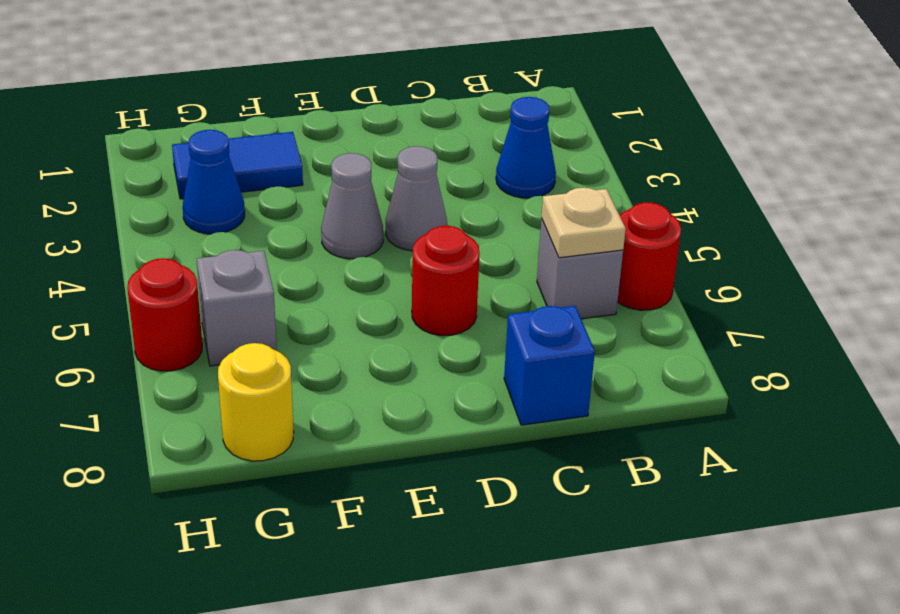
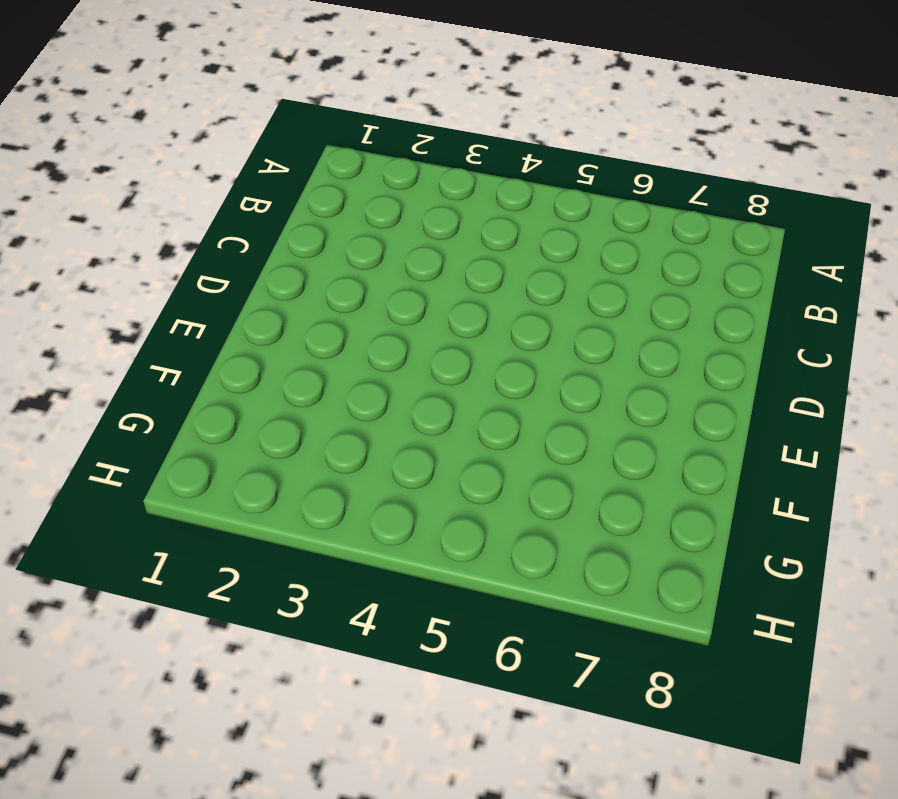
none -> red round brick A6 level 1
none -> blue cone B3 level 1
none -> grey brick B6 level 1

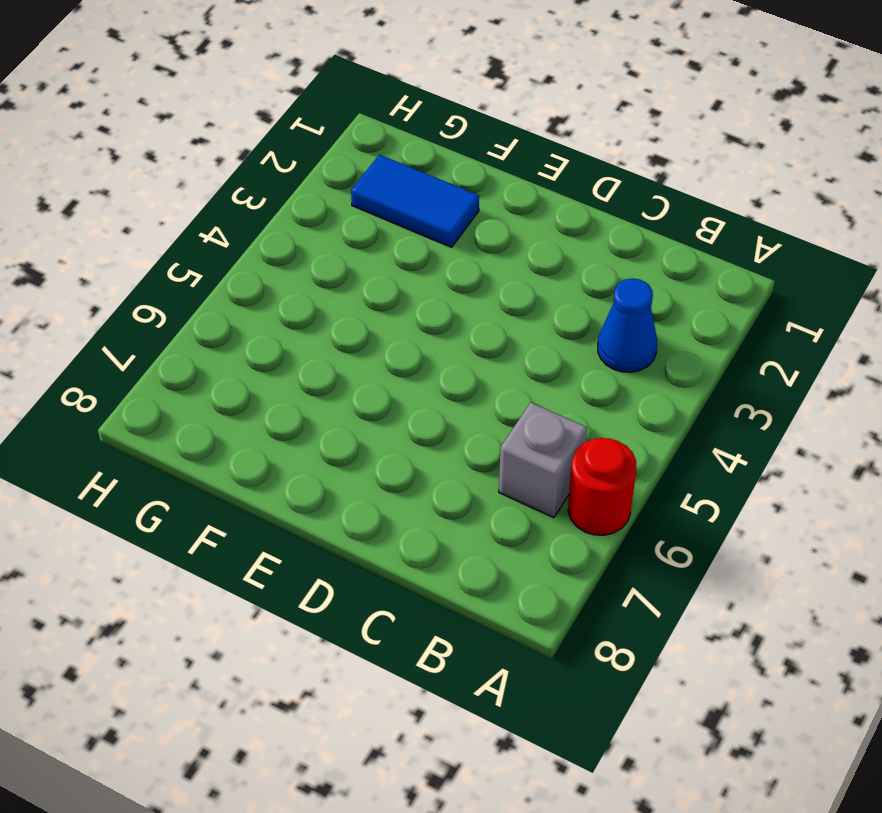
none -> blue brick C8 level 1
none -> grey cone D4 level 1
none -> red round brick D6 level 1

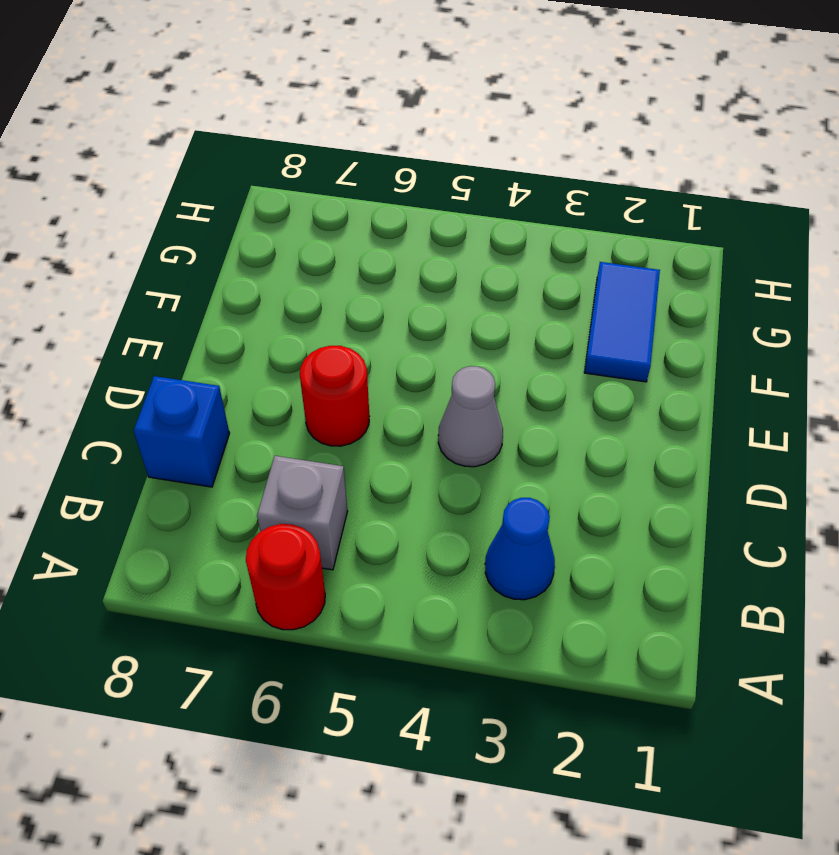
none -> grey cone E4 level 1
none -> blue cone G3 level 1
none -> grey brick G6 level 1

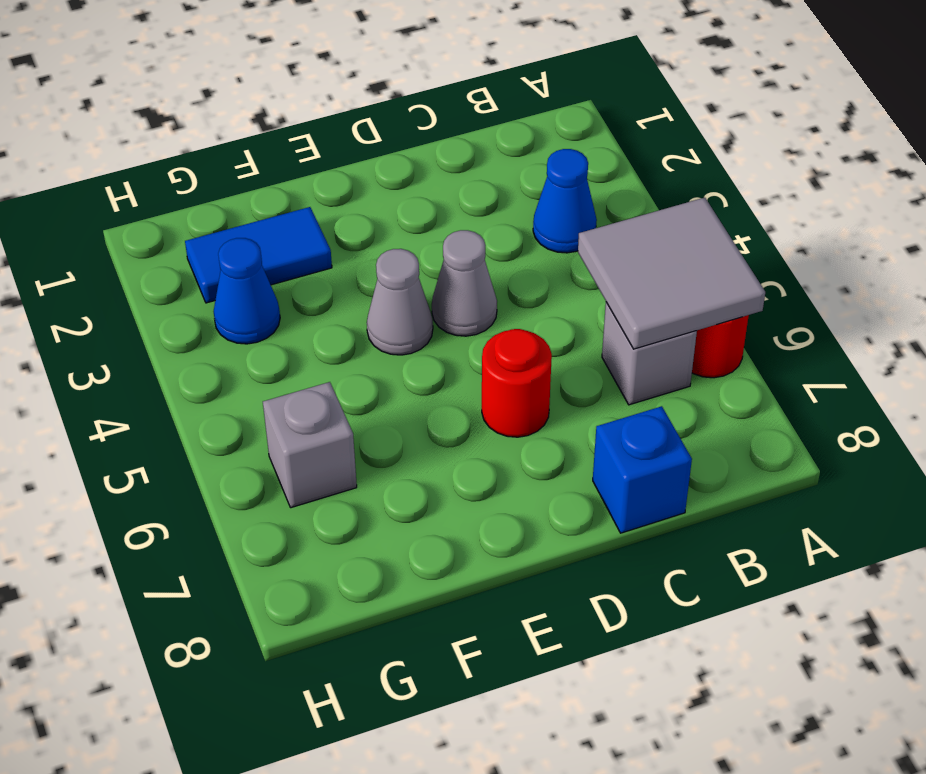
grey tile A5:B6 level 2 -> tan plate B6 level 2
none -> yellow round brick G8 level 1
none -> red round brick H6 level 1

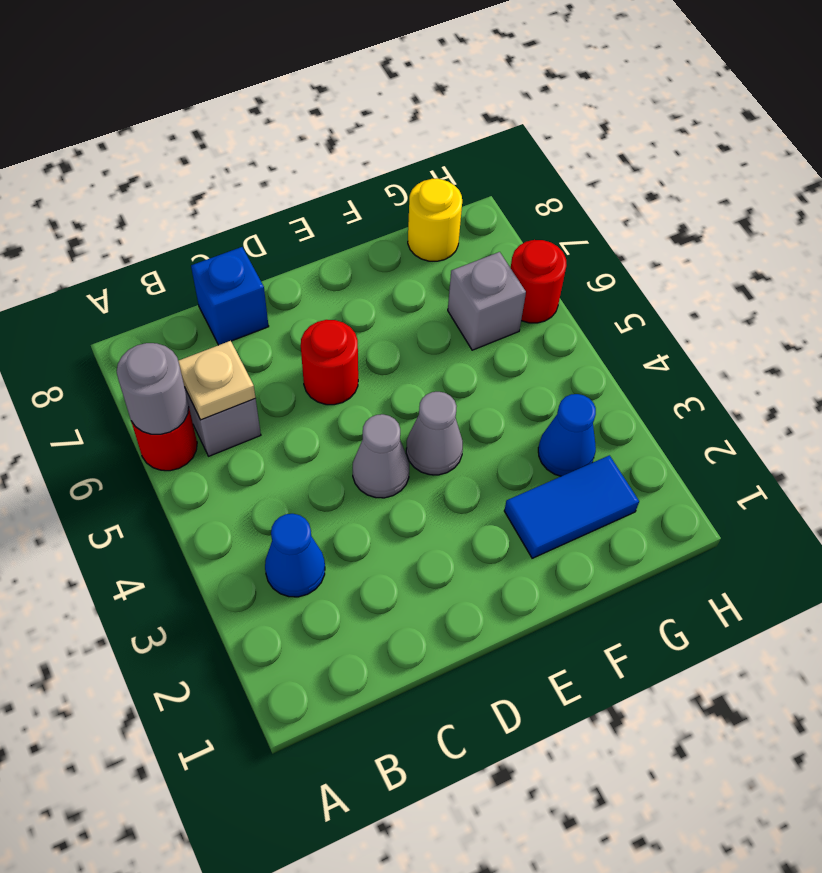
grey round brick A6 level 2 -> none

